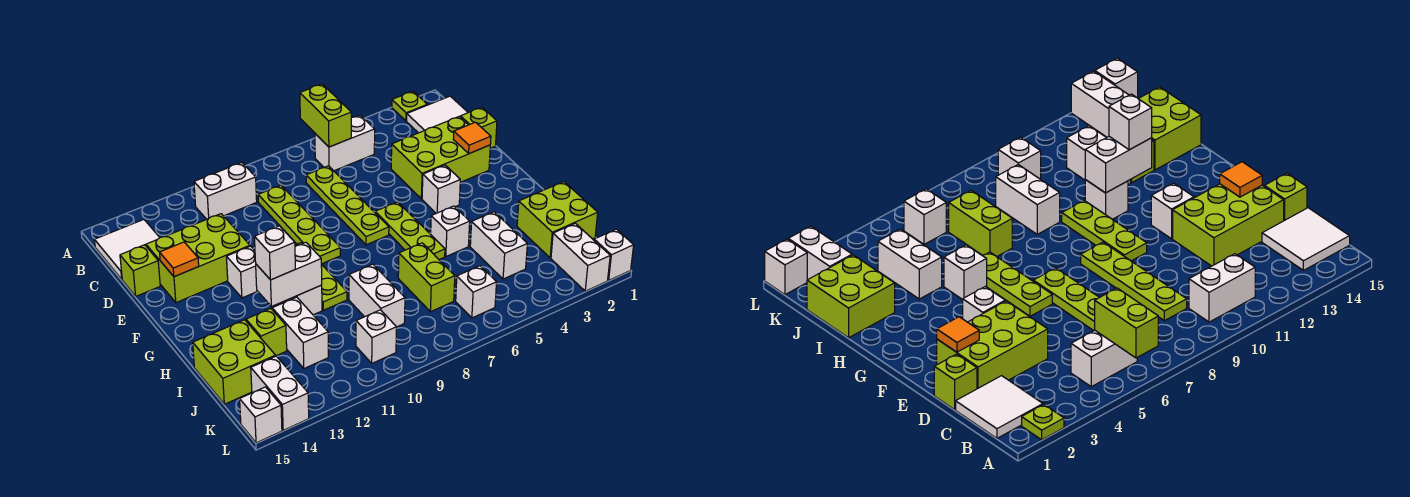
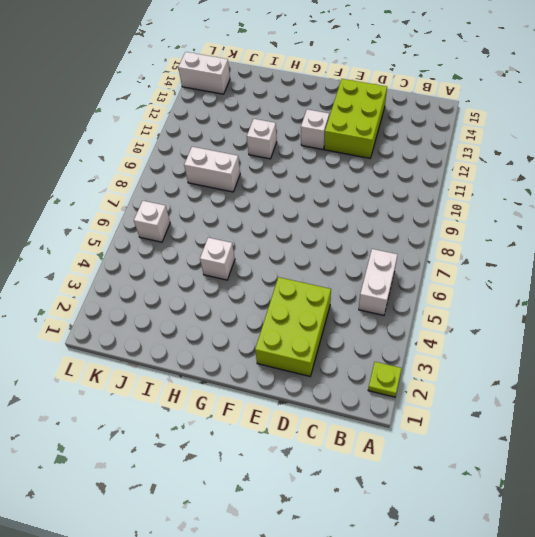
none -> white tile B1:C2 level 1
none -> white brick B10:B11 level 1
none -> white tile B14:C15 level 1
none -> lime plate C7:F7 level 1

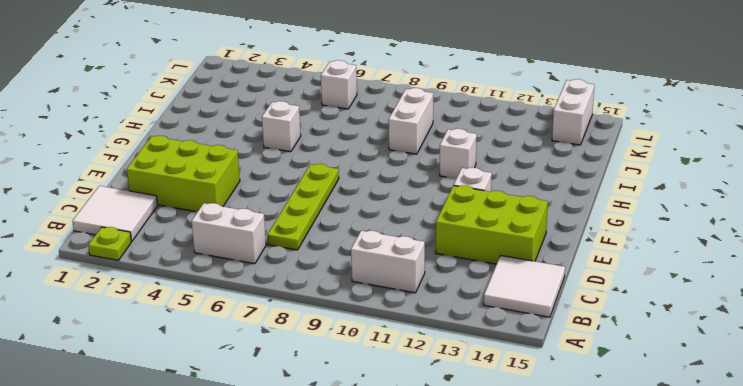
none -> lime plate C9:F9 level 1
none -> lime brick D1 level 1
none -> lime brick D15 level 1
none -> white brick F4 level 1

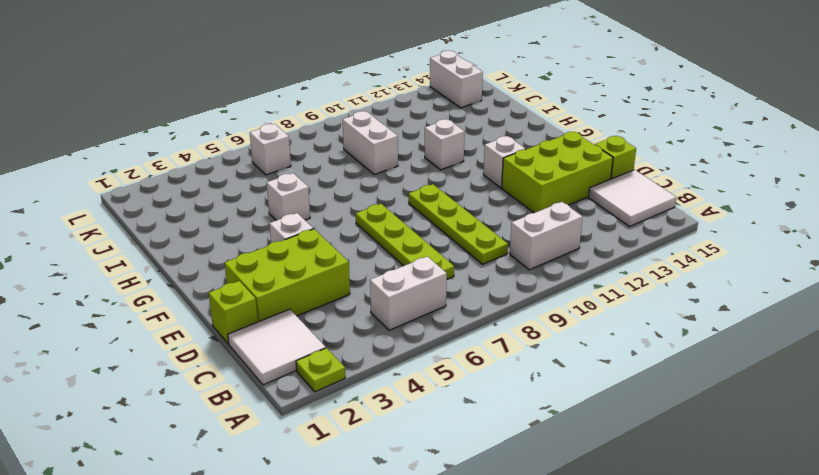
none -> lime plate F6:H6 level 1
none -> lime plate F10:H10 level 1
none -> lime brick I1:J2 level 1
none -> white brick I4:J4 level 1

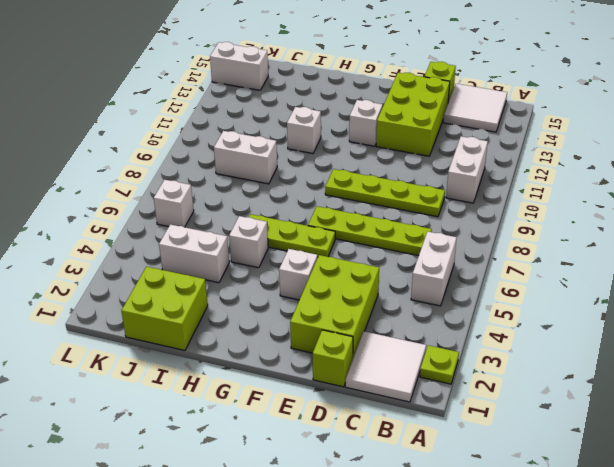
none -> lime plate F10:H10 level 1
none -> lime brick I7:J7 level 1
none -> white brick I12:J12 level 1
none -> lime brick I13 level 1

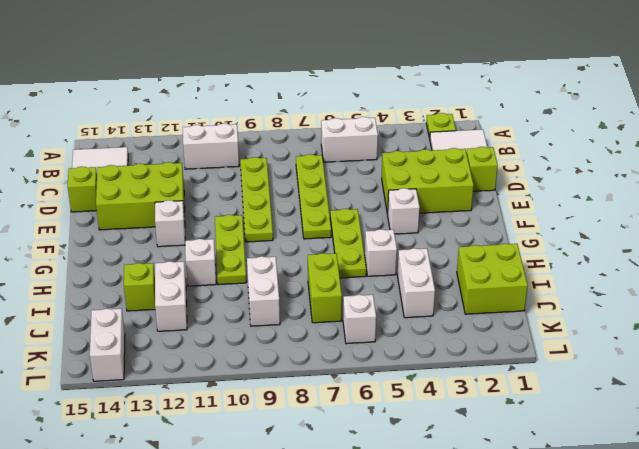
none -> lime brick I14:J15 level 1
none -> white brick K2:L2 level 1
none -> white brick K10 level 1
none -> white brick L1 level 1

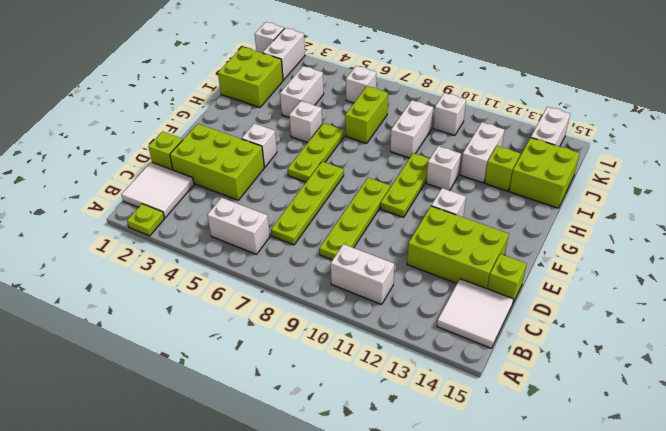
none -> white brick L15 level 1
none -> lime brick A6:B6 level 2
none -> orange tile E2 level 2
none -> orange tile E14 level 2

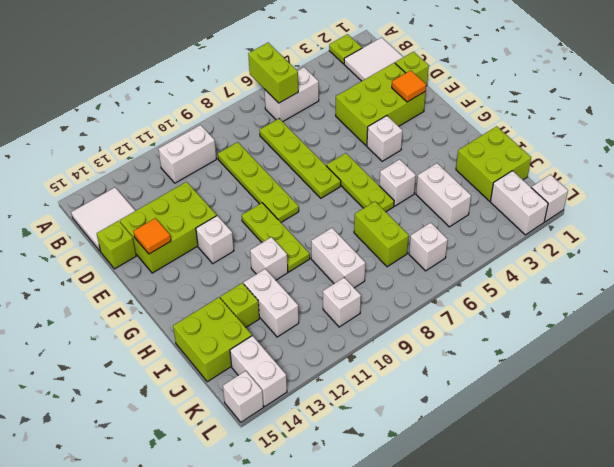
none -> white brick H11:H12 level 2
none -> white brick H12 level 3

